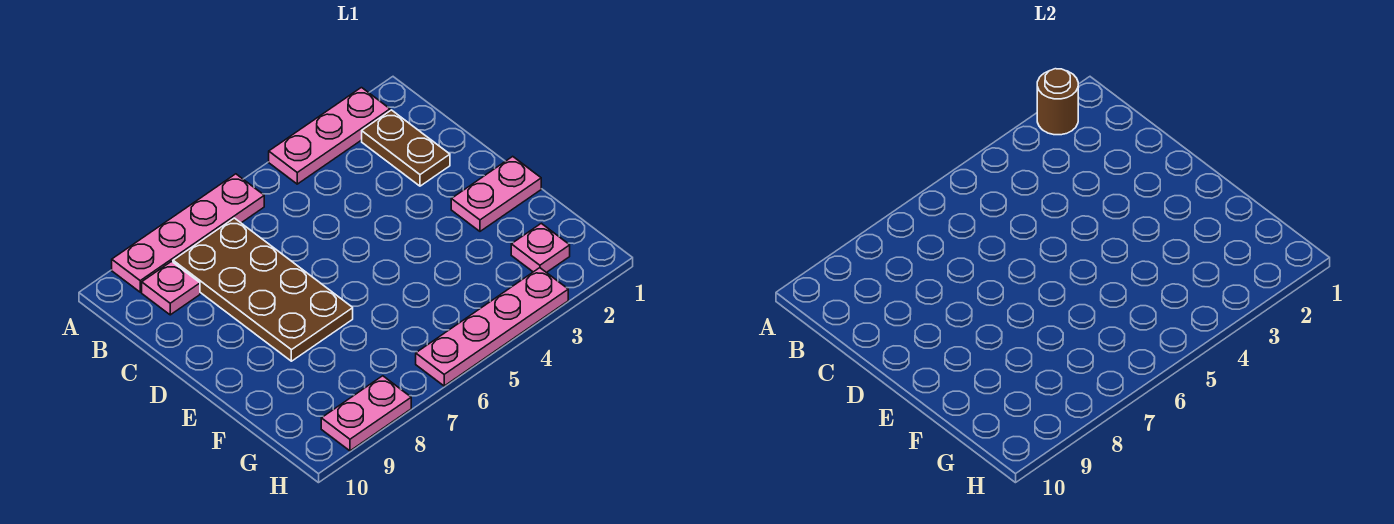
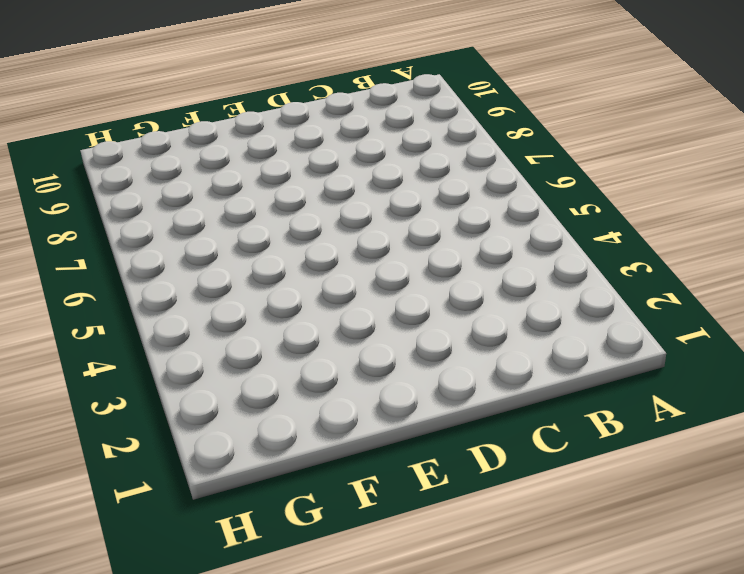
none -> pink plate A2:A4 level 1
none -> pink plate A6:A9 level 1

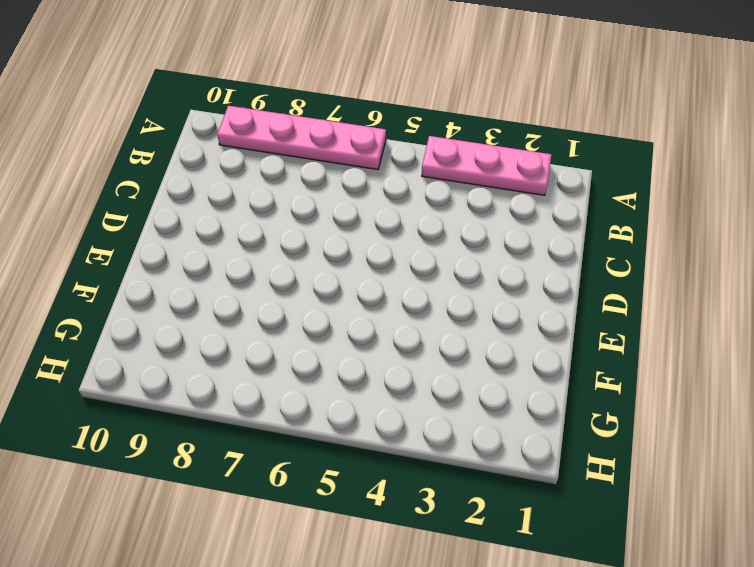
none -> brown plate B2:C2 level 1
none -> brown plate B7:E8 level 1

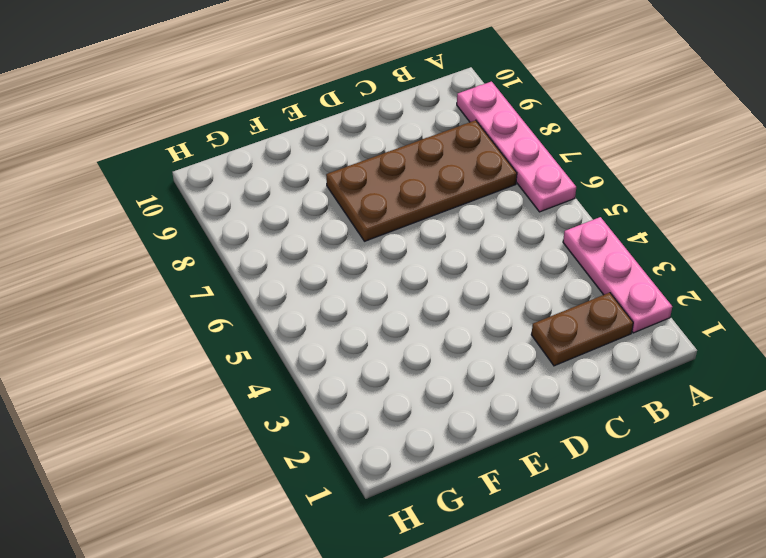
none -> pink plate B9 level 1
none -> pink plate E1:E2 level 1

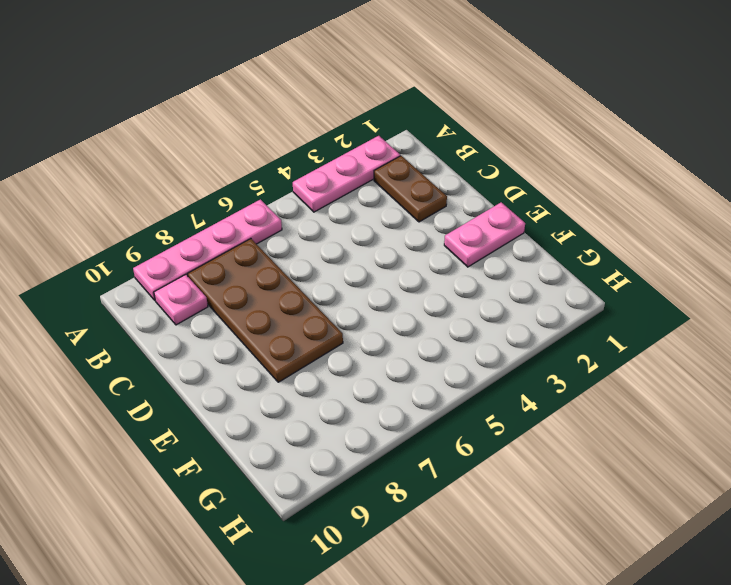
none -> pink plate G2 level 1
none -> pink plate H3:H6 level 1

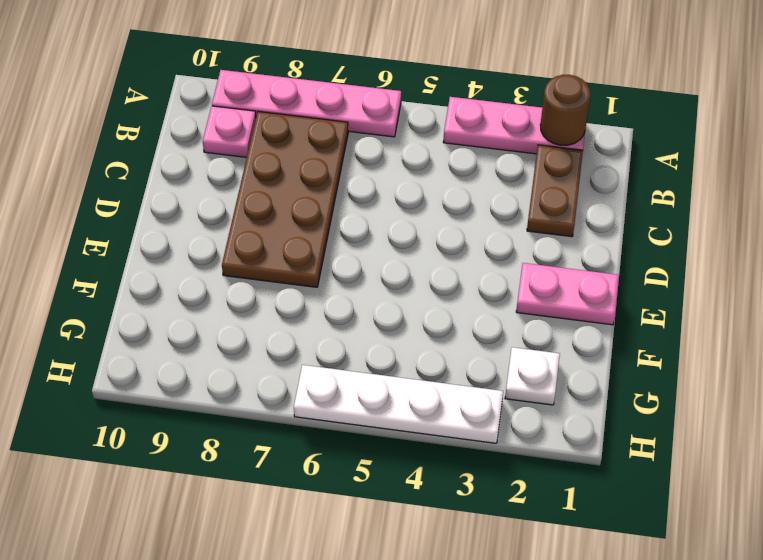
white plate G2 level 1 -> pink plate G2 level 1
white plate H3:H6 level 1 -> pink plate H3:H6 level 1
none -> pink plate H8:H9 level 1

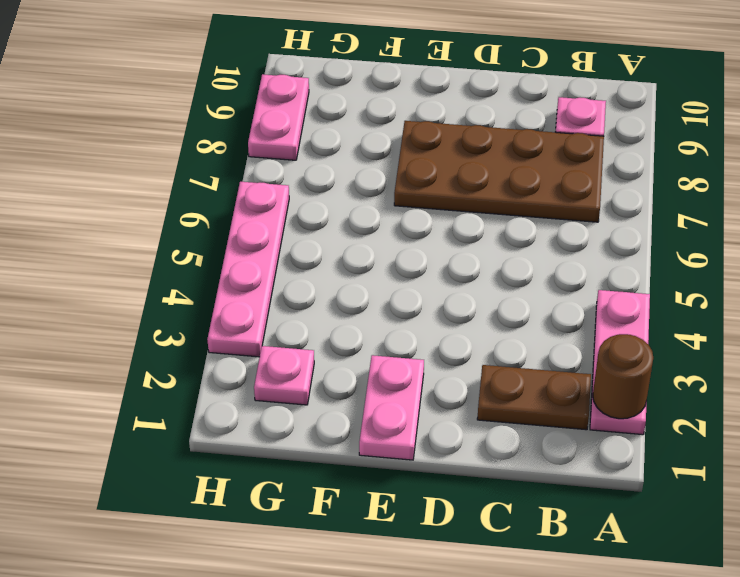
none -> pink plate A6:A9 level 1

